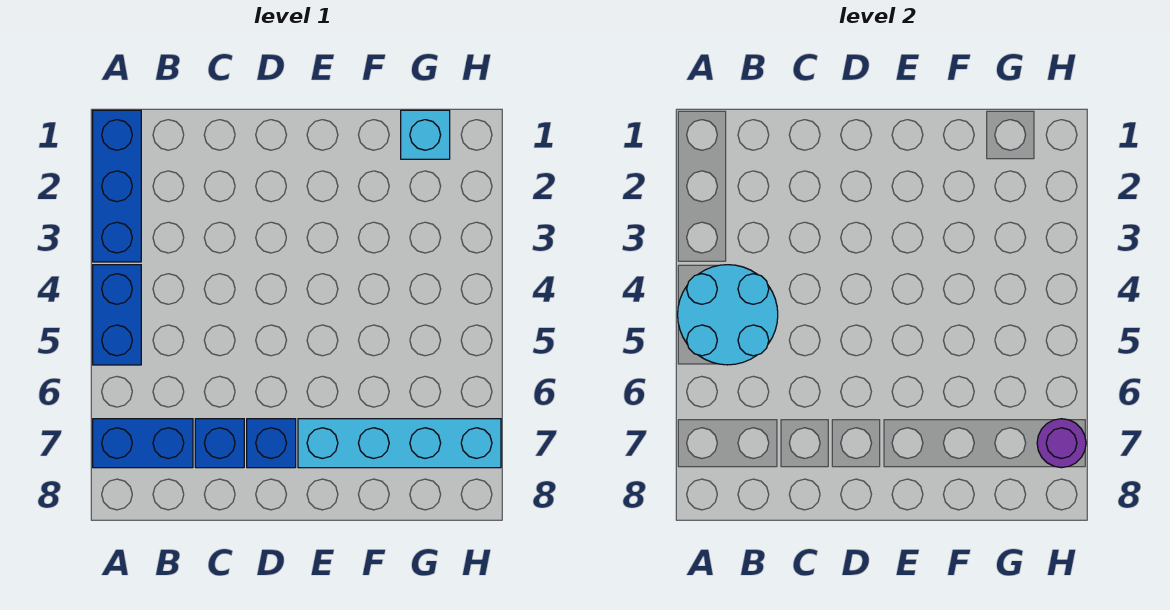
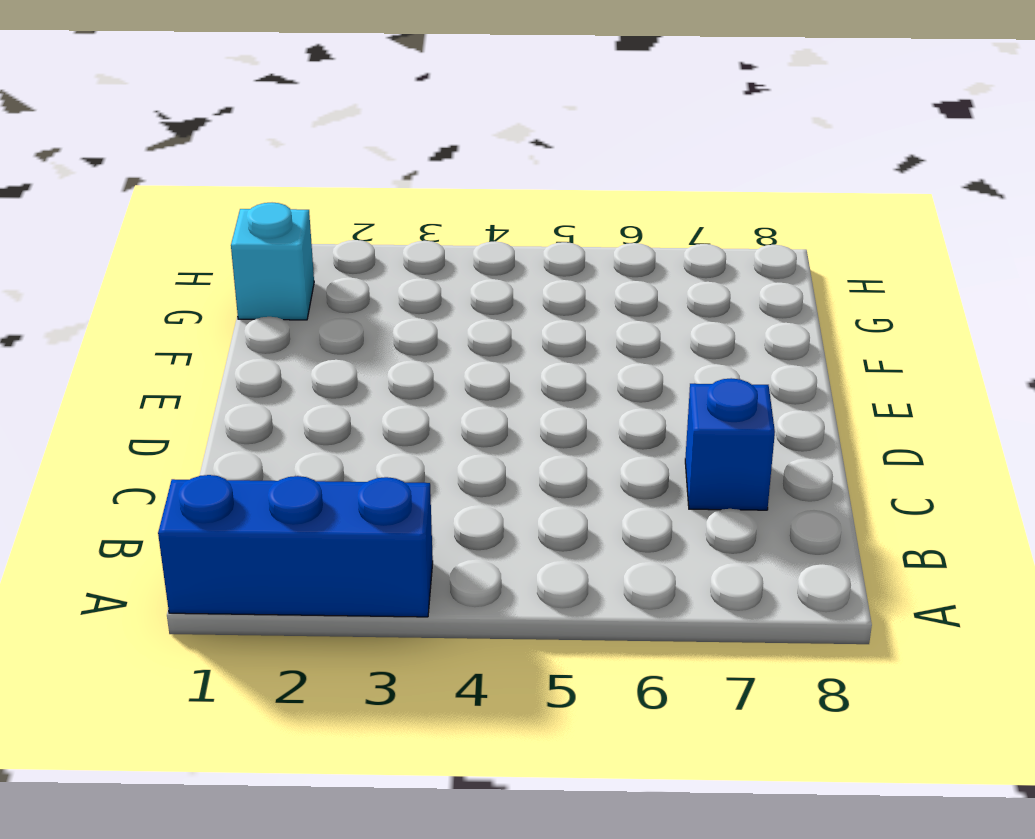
none -> blue brick A4:A5 level 1
none -> blue brick A7:B7 level 1

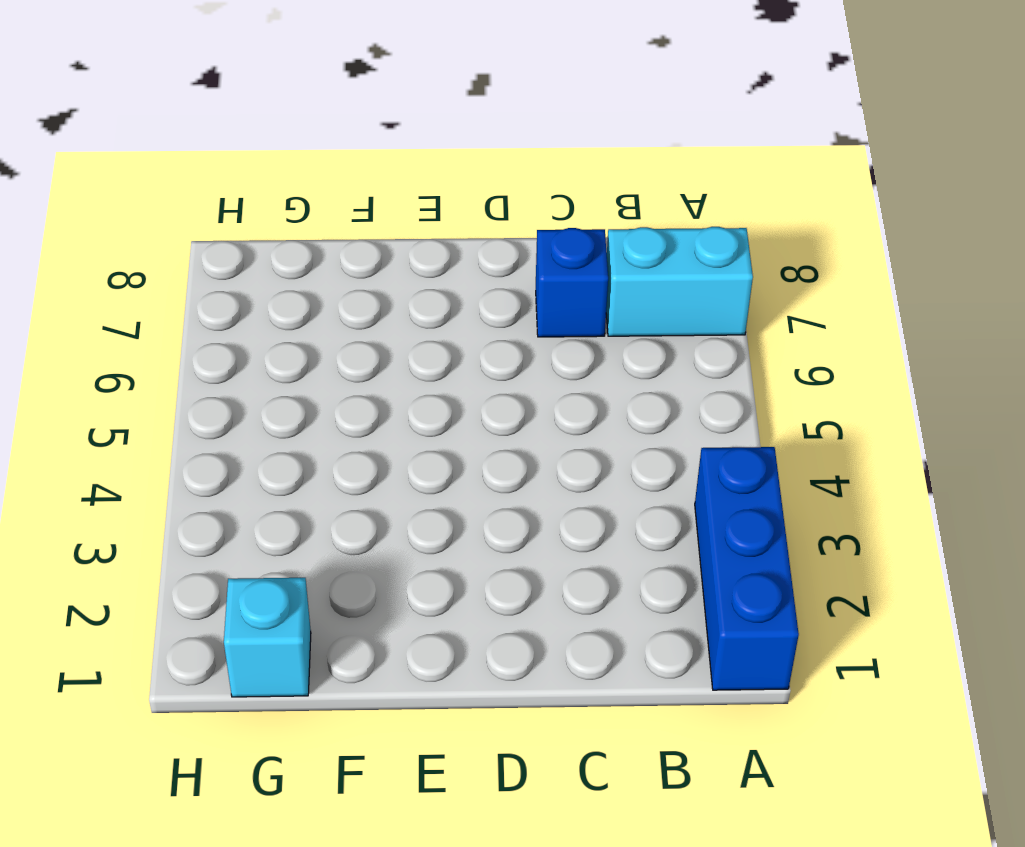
cyan brick A7:B7 level 1 -> blue brick A7:B7 level 1
none -> blue brick A4:A5 level 1
none -> blue brick D7 level 1

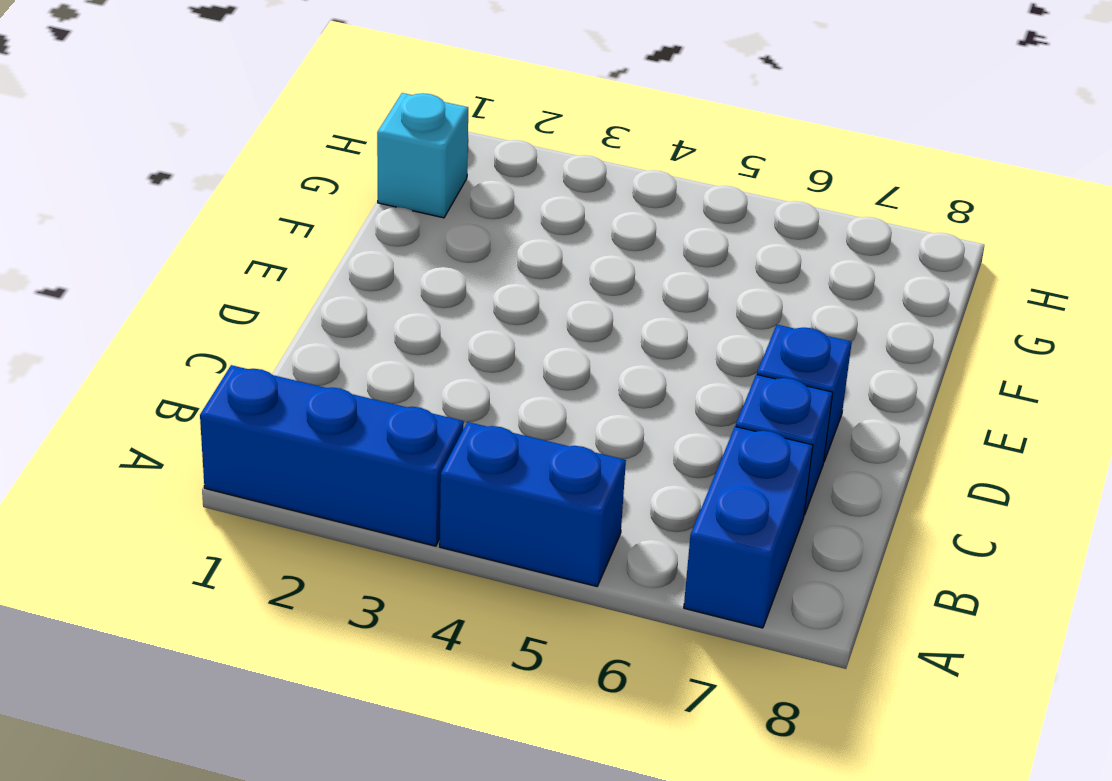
none -> cyan brick E7:H7 level 1
none -> cyan round brick A4:B5 level 2

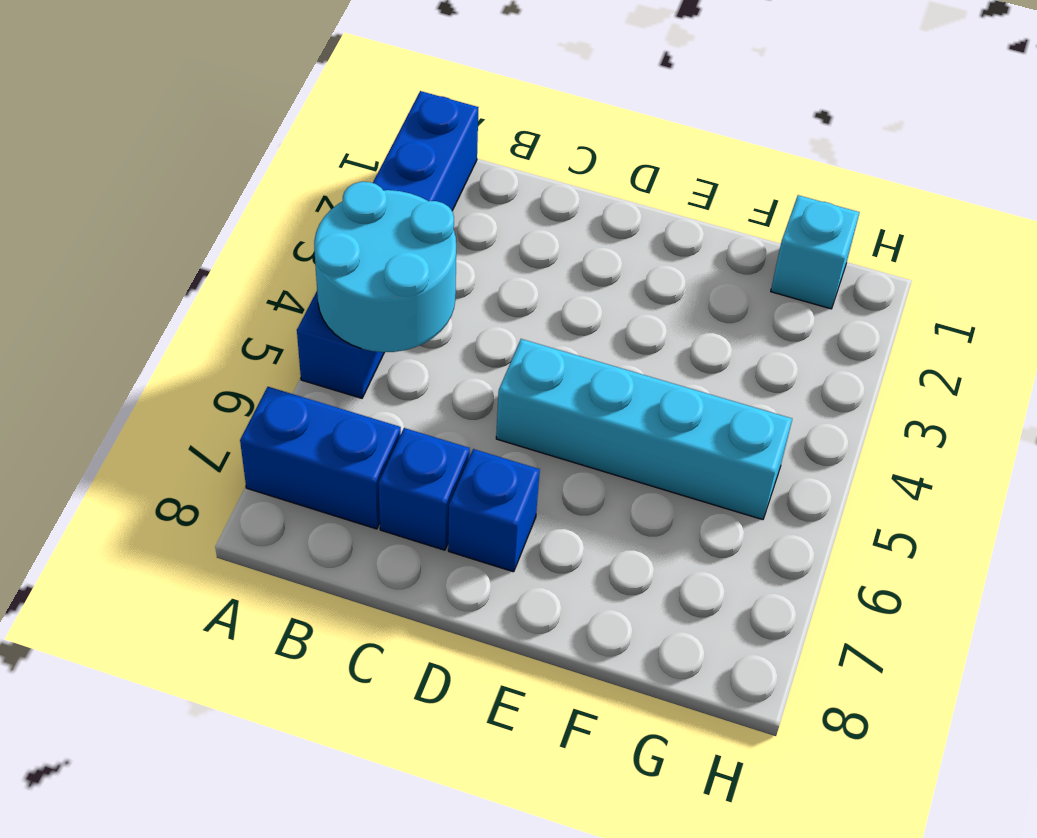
cyan brick D5:G5 level 1 -> cyan brick E7:H7 level 1
none -> purple round brick H7 level 2

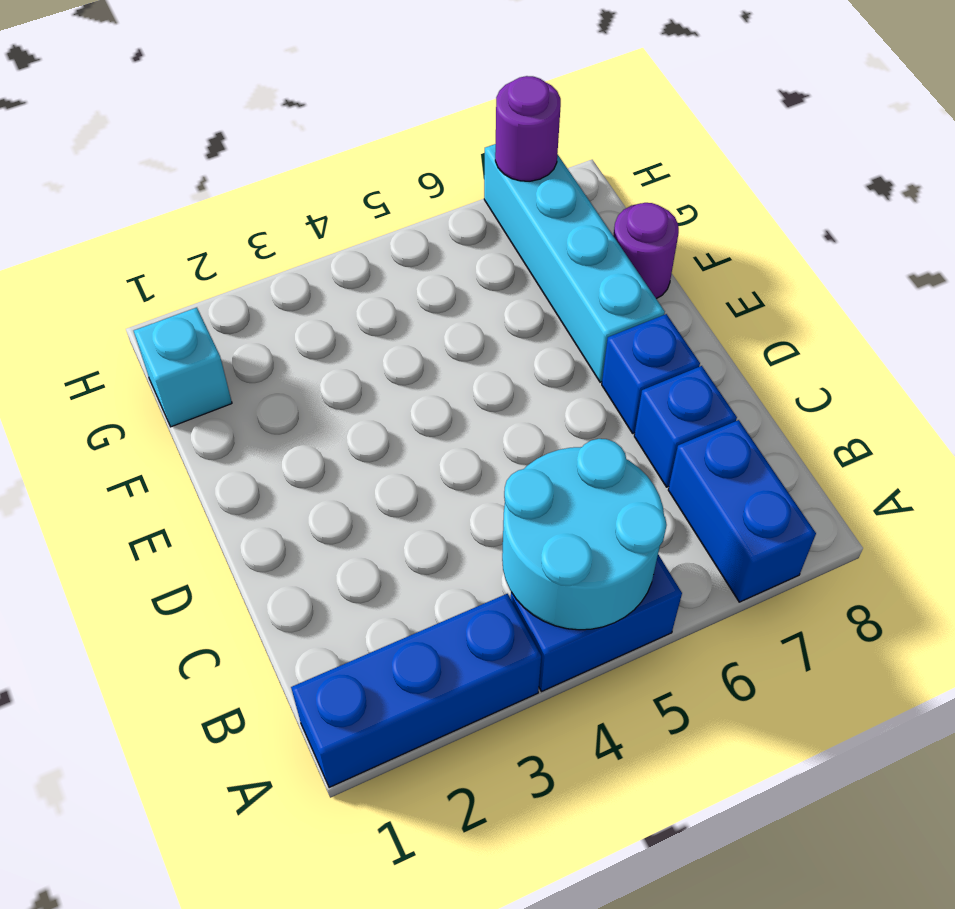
purple round brick F8 level 1 -> none

